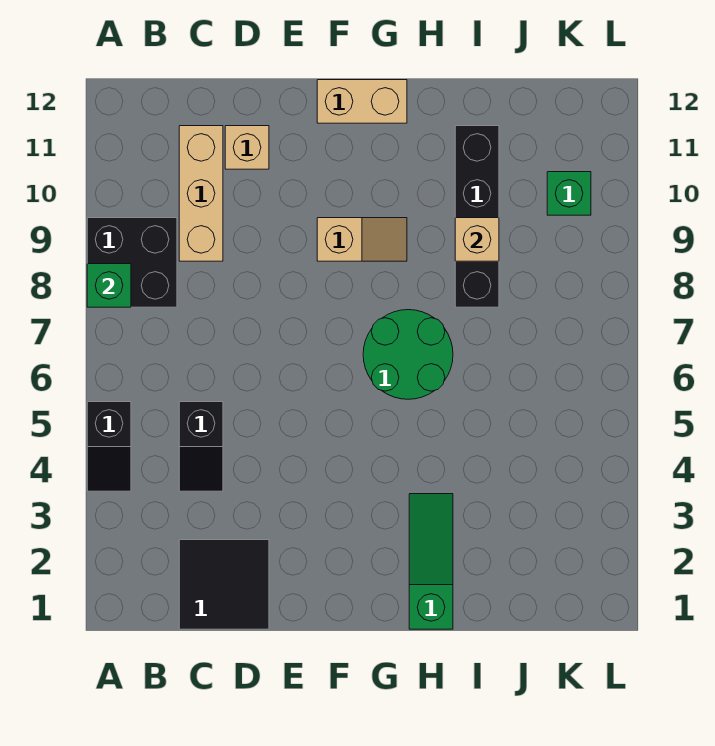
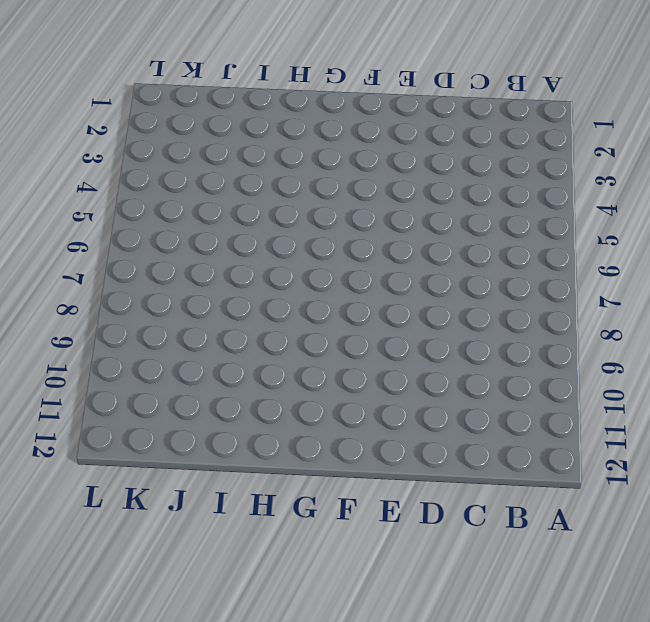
none -> black slope A4:A5 level 1 top 5
none -> black brick A8:B9 level 1
none -> black tile C1:D2 level 1

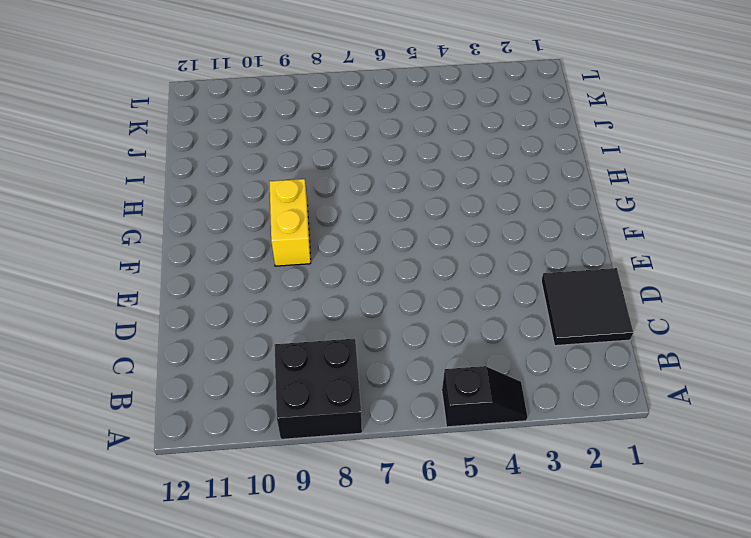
yellow brick F9:G9 level 1 -> tan slope F9:G9 level 1 top F
none -> black slope C4:C5 level 1 top 5
none -> tan brick C9:C11 level 1
none -> tan brick D11 level 1

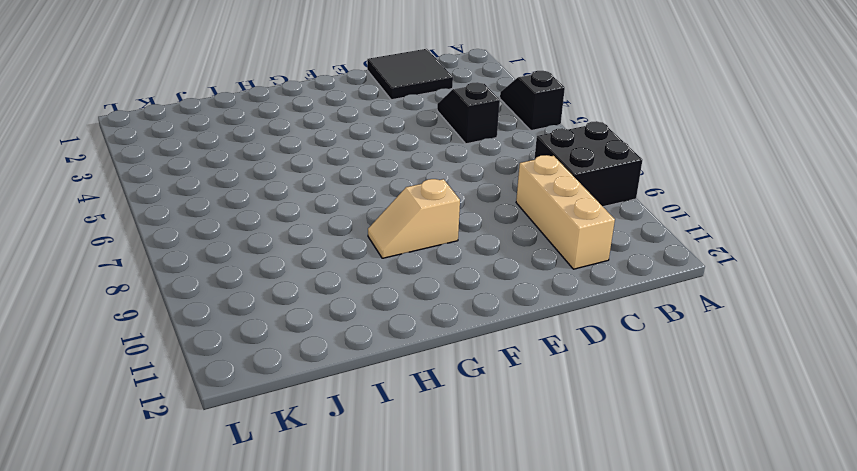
none -> tan brick D11 level 1
none -> tan brick F12:G12 level 1
none -> green round brick G6:H7 level 1

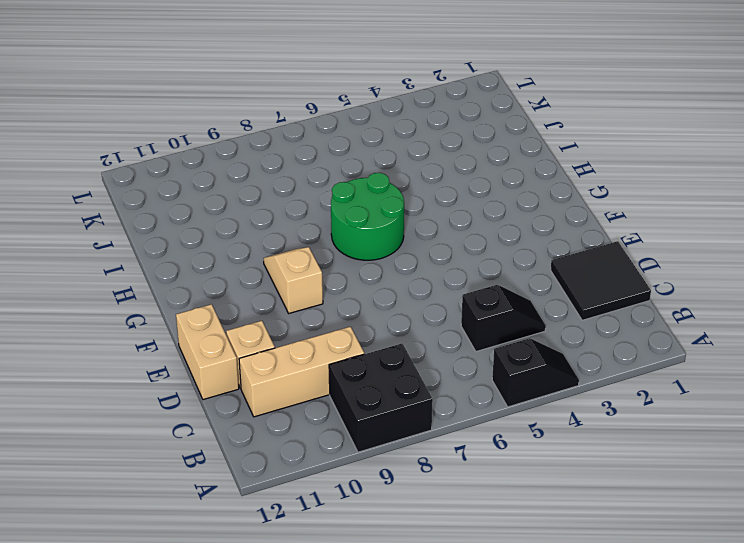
tan brick D12:E12 level 1 -> tan brick F12:G12 level 1
none -> green slope H1:H3 level 1 top 1
none -> black brick I8:I11 level 1
none -> green brick K10 level 1

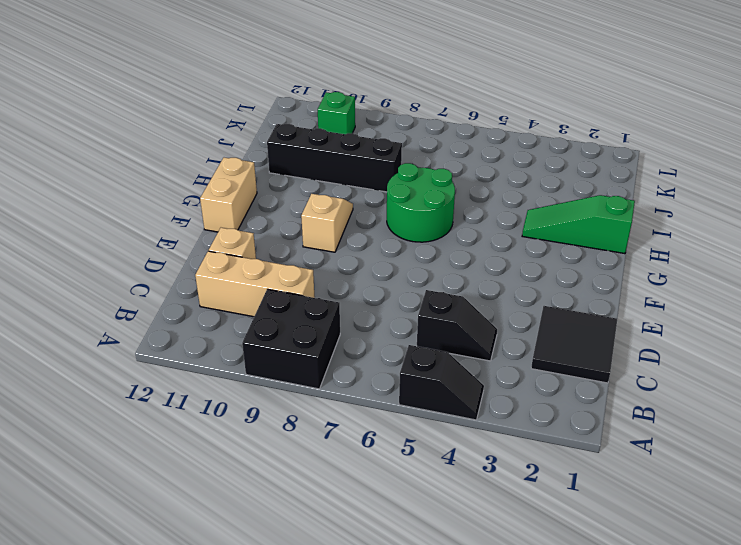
none -> green brick A8 level 2
none -> tan brick I9 level 2

